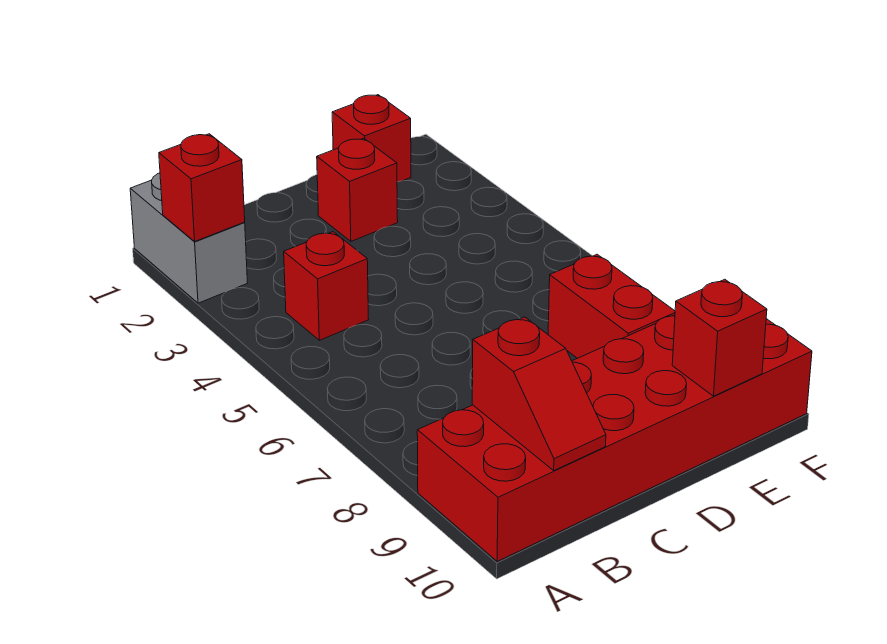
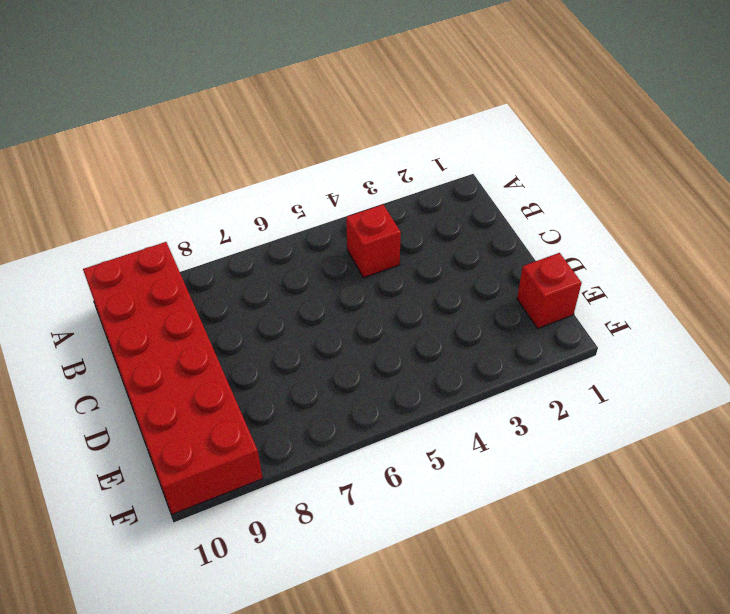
none -> grey brick A1:A2 level 1
none -> red brick D2 level 1

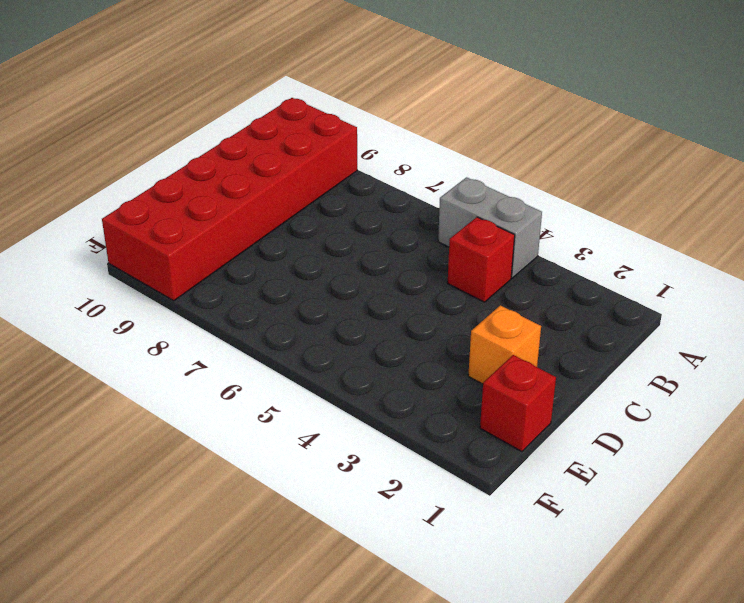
grey brick A4:A5 level 1 -> grey brick A1:A2 level 1
orange brick D2 level 1 -> red brick D2 level 1
none -> red brick E7:E8 level 1
none -> red brick A2 level 2

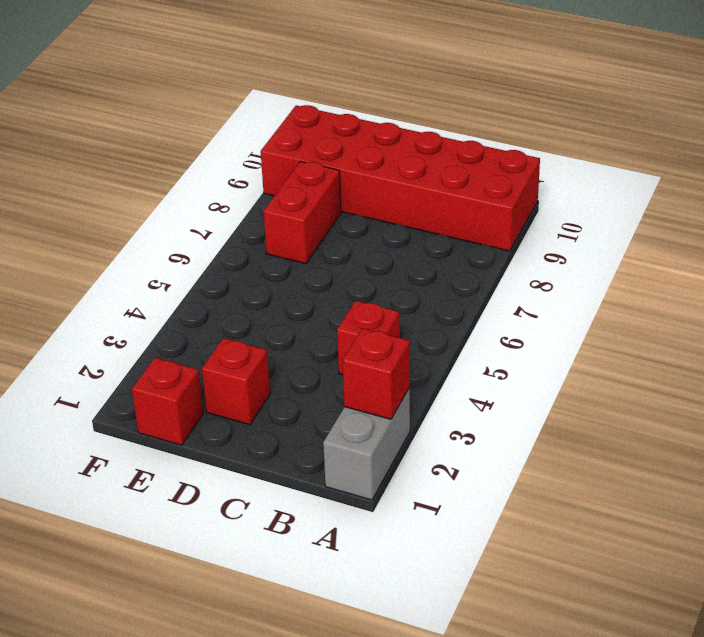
none -> red slope B9:B10 level 2 top 9
none -> red brick E10 level 2

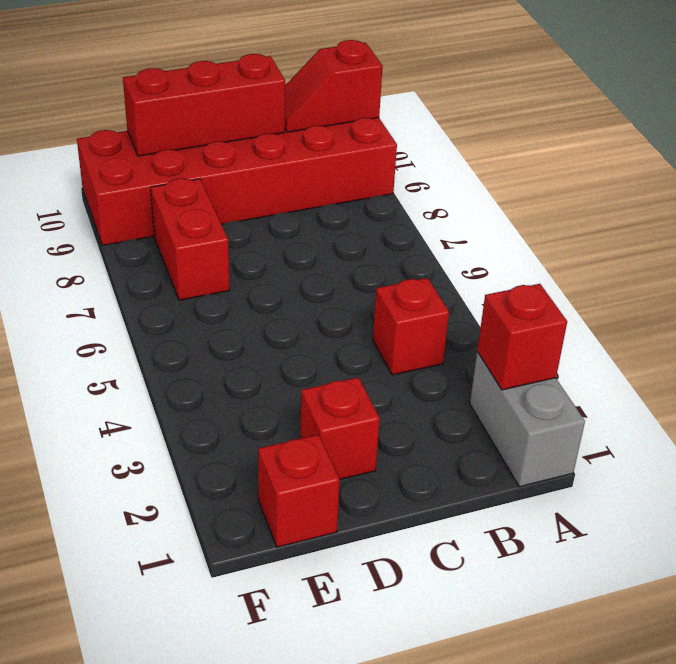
red slope A10:B10 level 2 top A -> red slope B9:B10 level 2 top 9
red brick C10:E10 level 2 -> red brick E10 level 2

